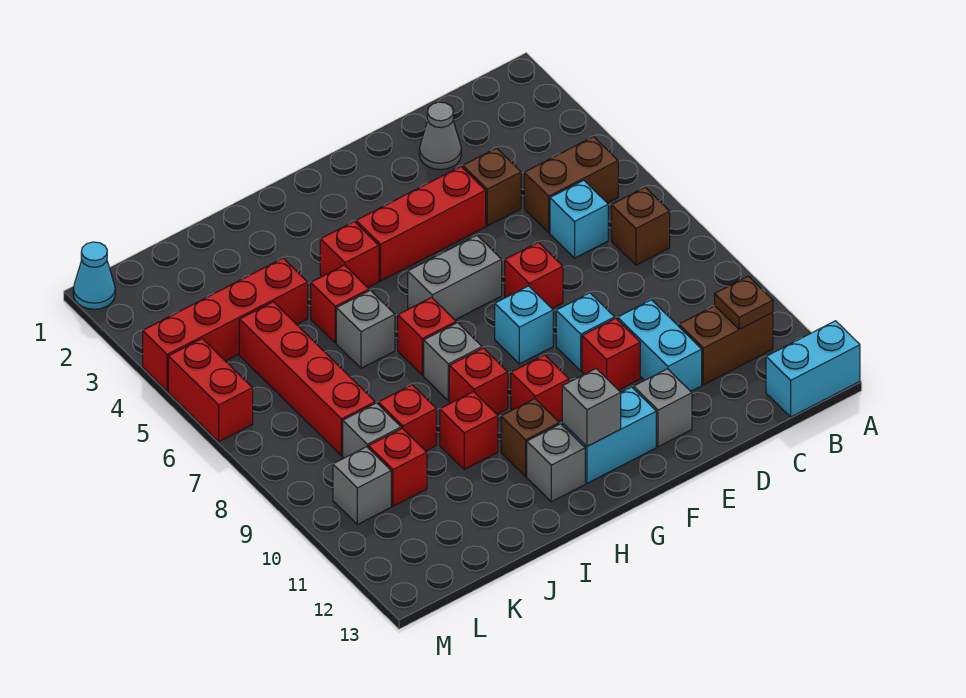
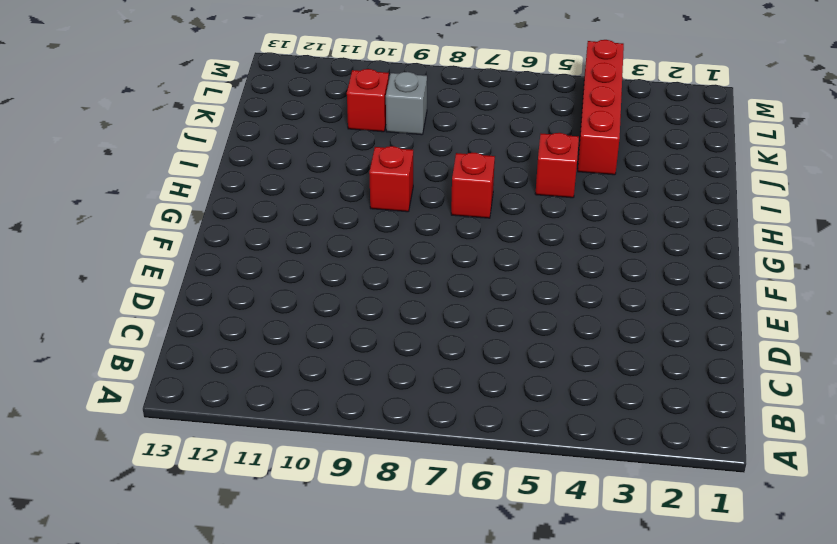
none -> cyan brick A13:B13 level 1
none -> brown brick B5:C5 level 1
none -> brown brick B7 level 1
none -> brown brick B11:C11 level 1

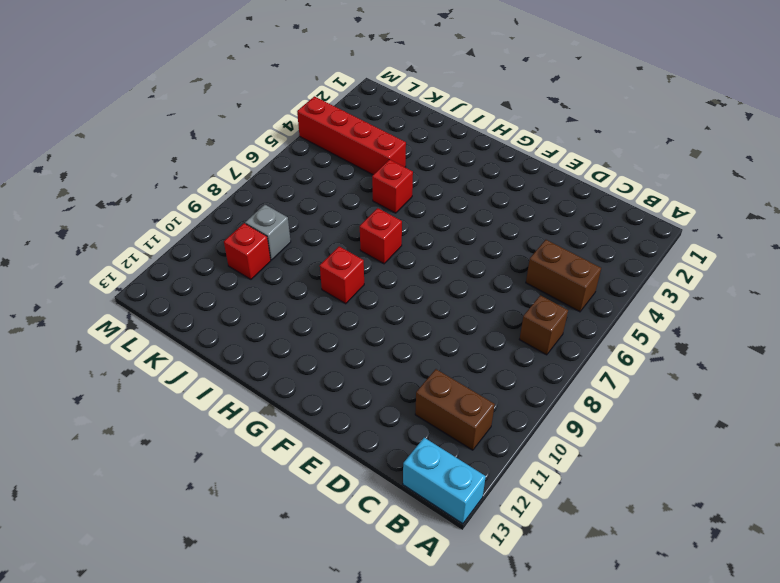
none -> cyan brick C6 level 1
none -> grey cone D2 level 1
none -> brown brick D4 level 1
none -> cyan brick D10:D11 level 1

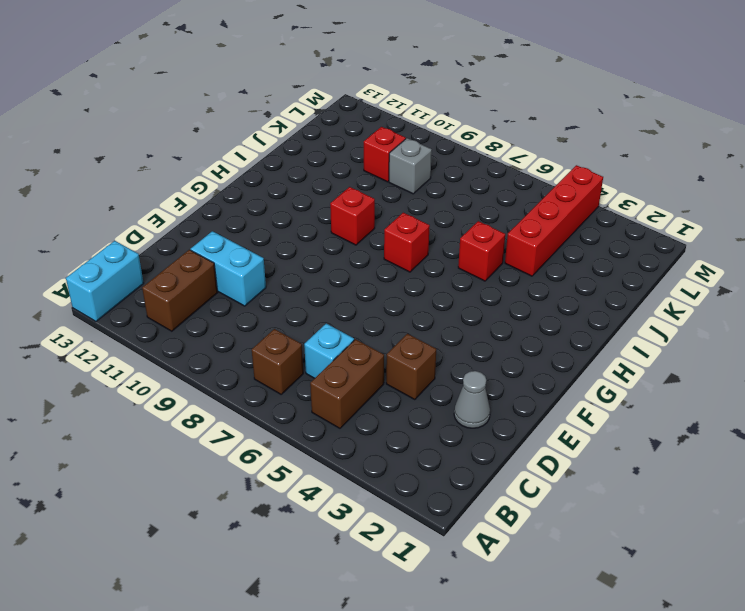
none -> red brick E4:G4 level 1
none -> red brick E7 level 1
none -> cyan brick E9 level 1
none -> red brick E10 level 1

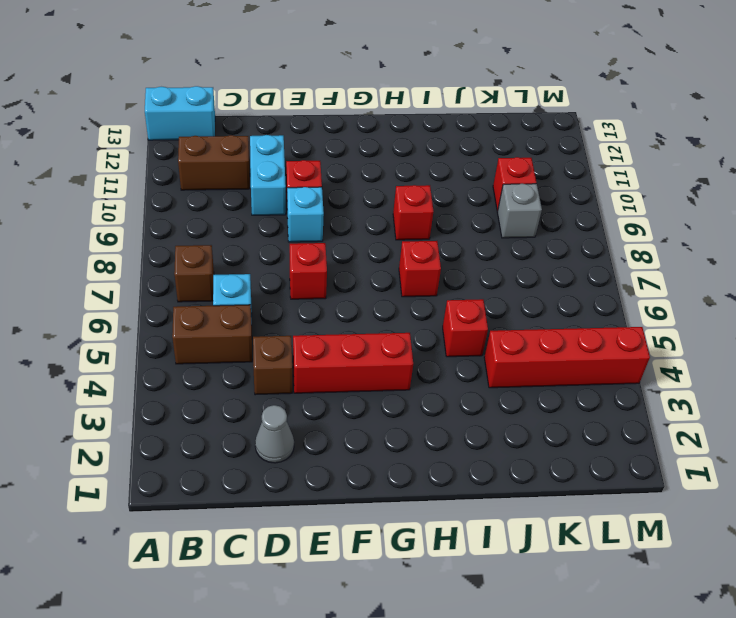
none -> grey brick E12 level 1
none -> grey brick F6:G6 level 1
none -> cyan brick F8 level 1
none -> cyan brick F12:G12 level 1

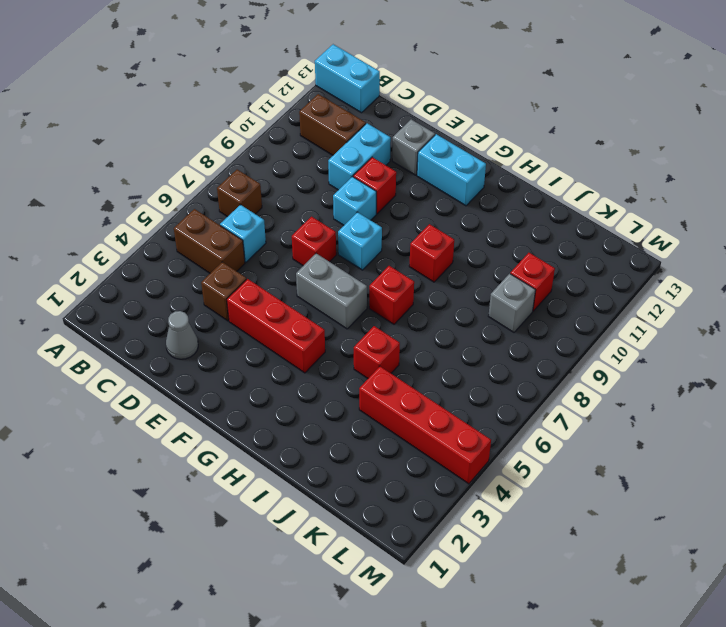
none -> red brick G10 level 1
none -> red brick H4 level 1
none -> grey brick H8 level 1
none -> brown brick H11 level 1

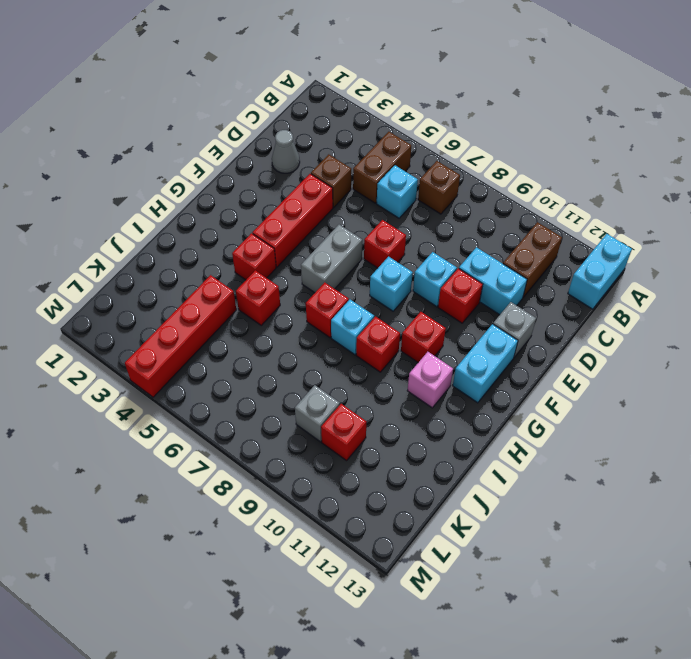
cyan brick H8 level 1 -> grey brick H8 level 1
pink brick H11 level 1 -> brown brick H11 level 1
none -> grey brick H12 level 1
none -> grey brick I6 level 1
none -> red brick I10 level 1
none -> red brick J9 level 1

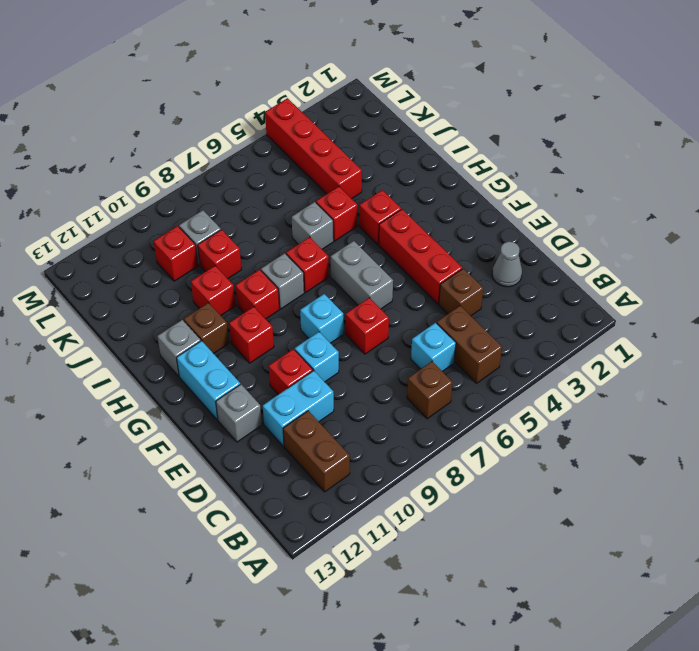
none -> cyan brick A13:B13 level 1
none -> red brick K5:K8 level 1
none -> grey brick L10 level 1
none -> cyan cone M1 level 1

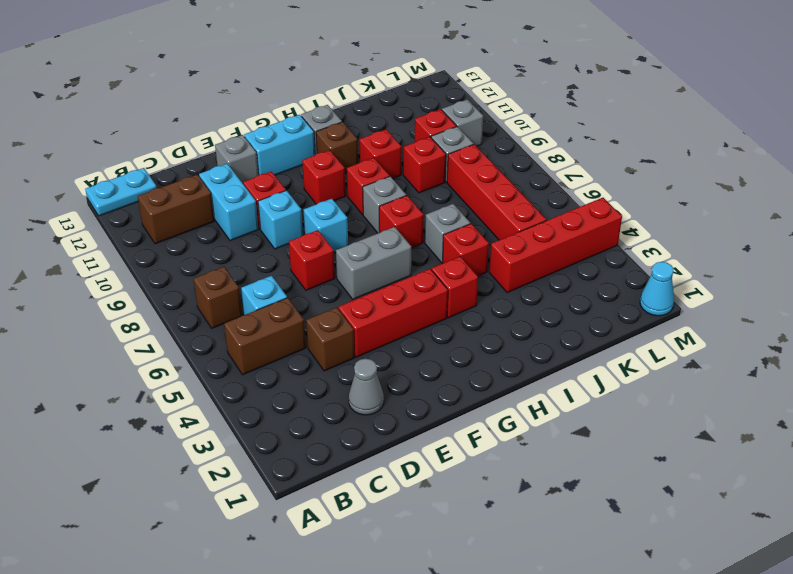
cyan plate A13:B13 level 1 -> cyan brick A13:B13 level 1
none -> red brick M5:M6 level 1
none -> brown plate B11 level 2
none -> grey brick G12 level 2

